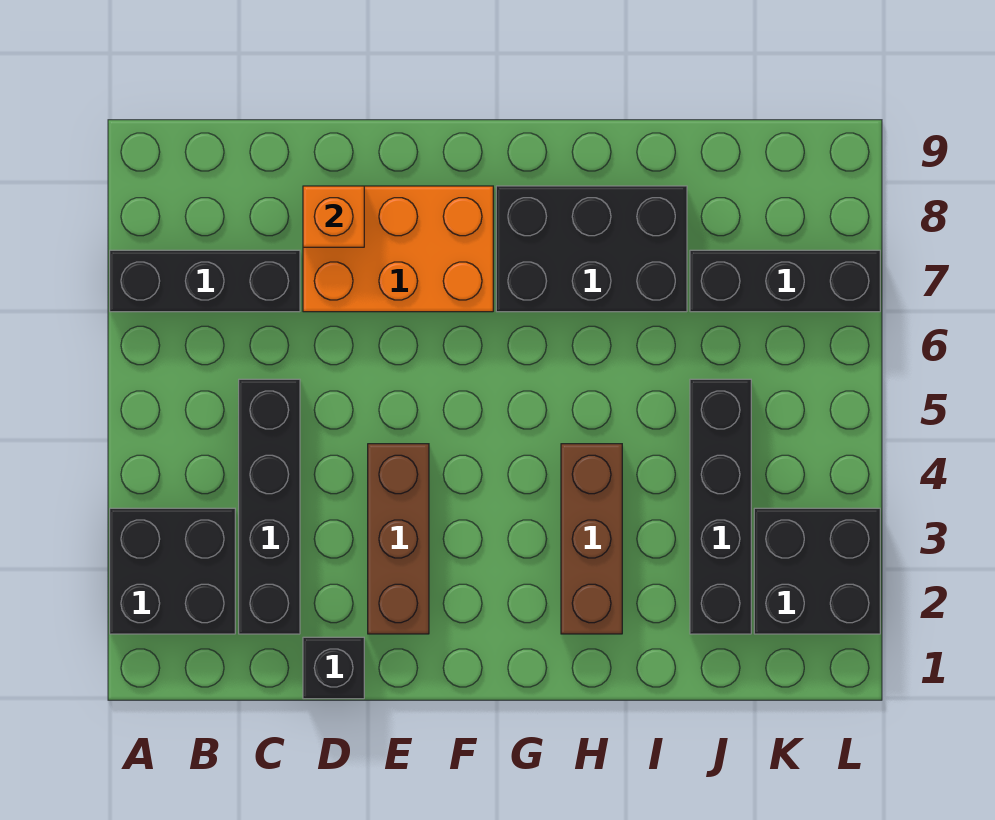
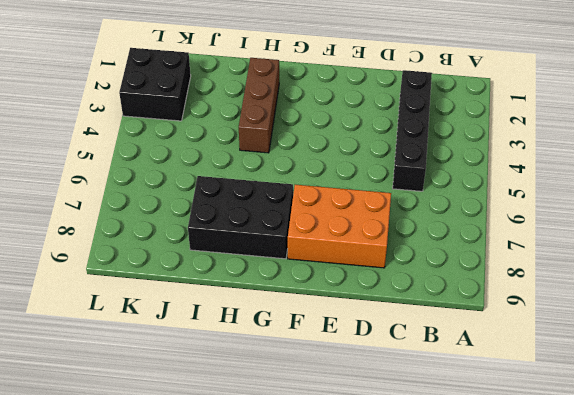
none -> black brick A2:B3 level 1
none -> black brick A7:C7 level 1
none -> black brick D1 level 1

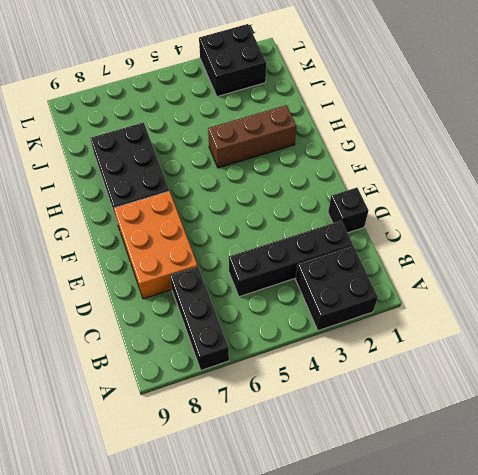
none -> brown brick E2:E4 level 1
none -> black brick J2:J5 level 1
none -> black brick J7:L7 level 1

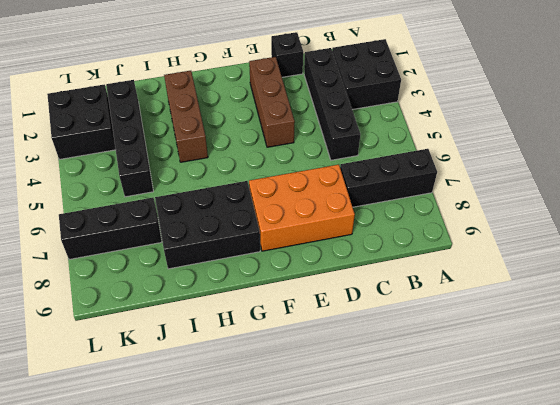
none -> orange brick D8 level 2

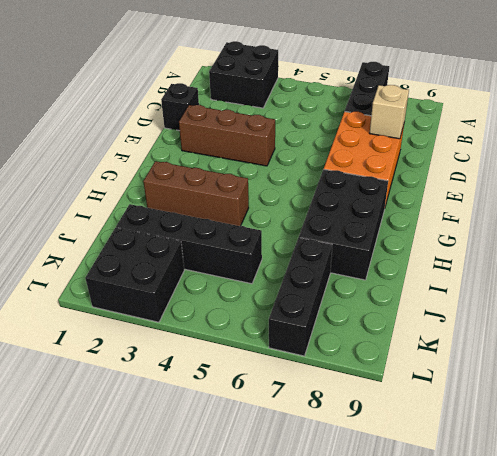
tan brick D8 level 2 -> orange brick D8 level 2
none -> black brick C2:C5 level 1

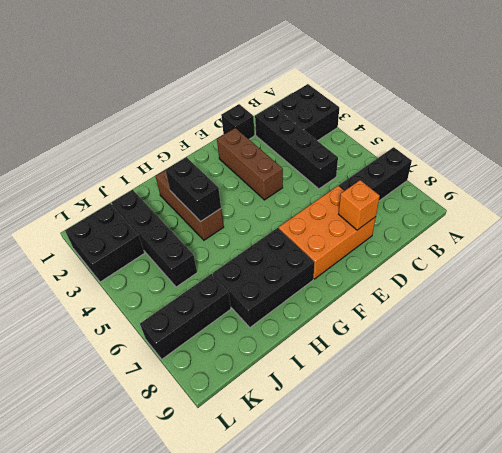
black brick H3:H4 level 2 -> none

